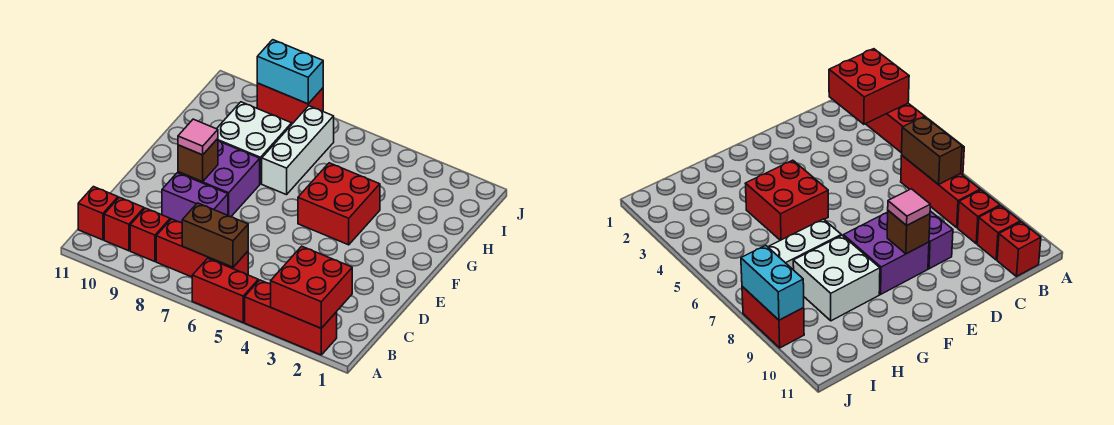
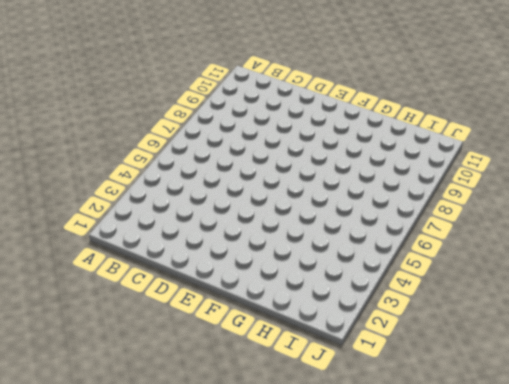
none -> red brick A2:A4 level 1
none -> red brick A5:A6 level 1
none -> red brick B6:B8 level 1

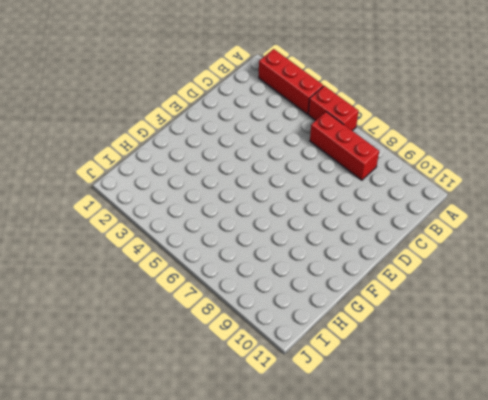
none -> red brick B9 level 1
none -> red brick B10 level 1
none -> red brick B11 level 1

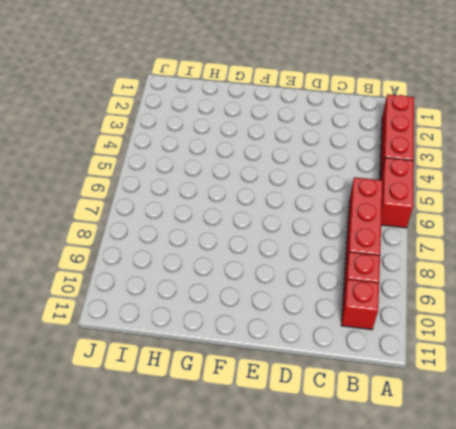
none -> red brick B11 level 1
none -> purple brick D8:D9 level 1
none -> purple brick E8:F9 level 1

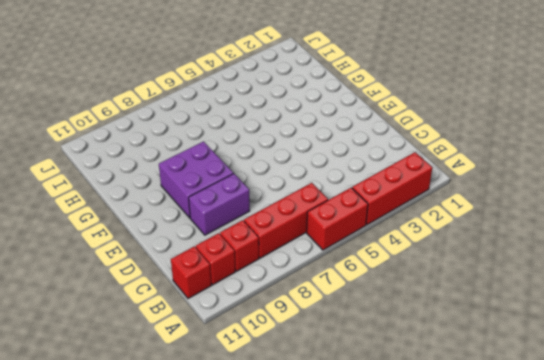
none -> red brick F4:G5 level 1
none -> white brick G7:I7 level 1
none -> white brick G8:H9 level 1

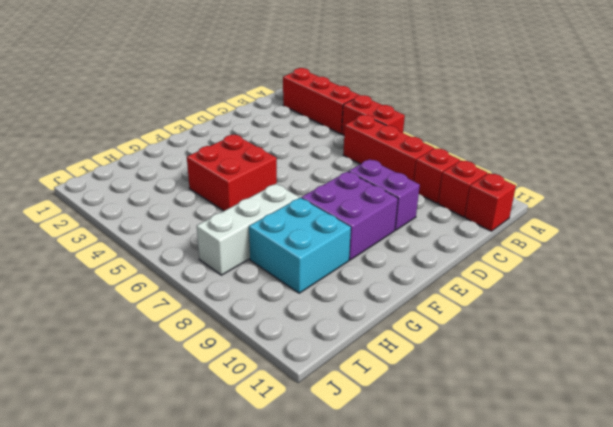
cyan brick G8:H9 level 1 -> white brick G8:H9 level 1
none -> red brick J8:J9 level 1
none -> red brick A2:B3 level 2
none -> brown brick B6:B7 level 2

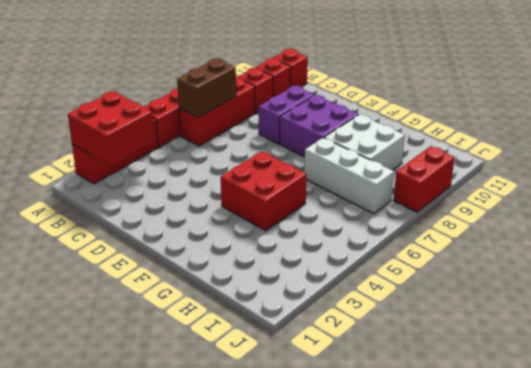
none -> brown brick E9 level 2
none -> cyan brick J8:J9 level 2
none -> pink tile E9 level 3

